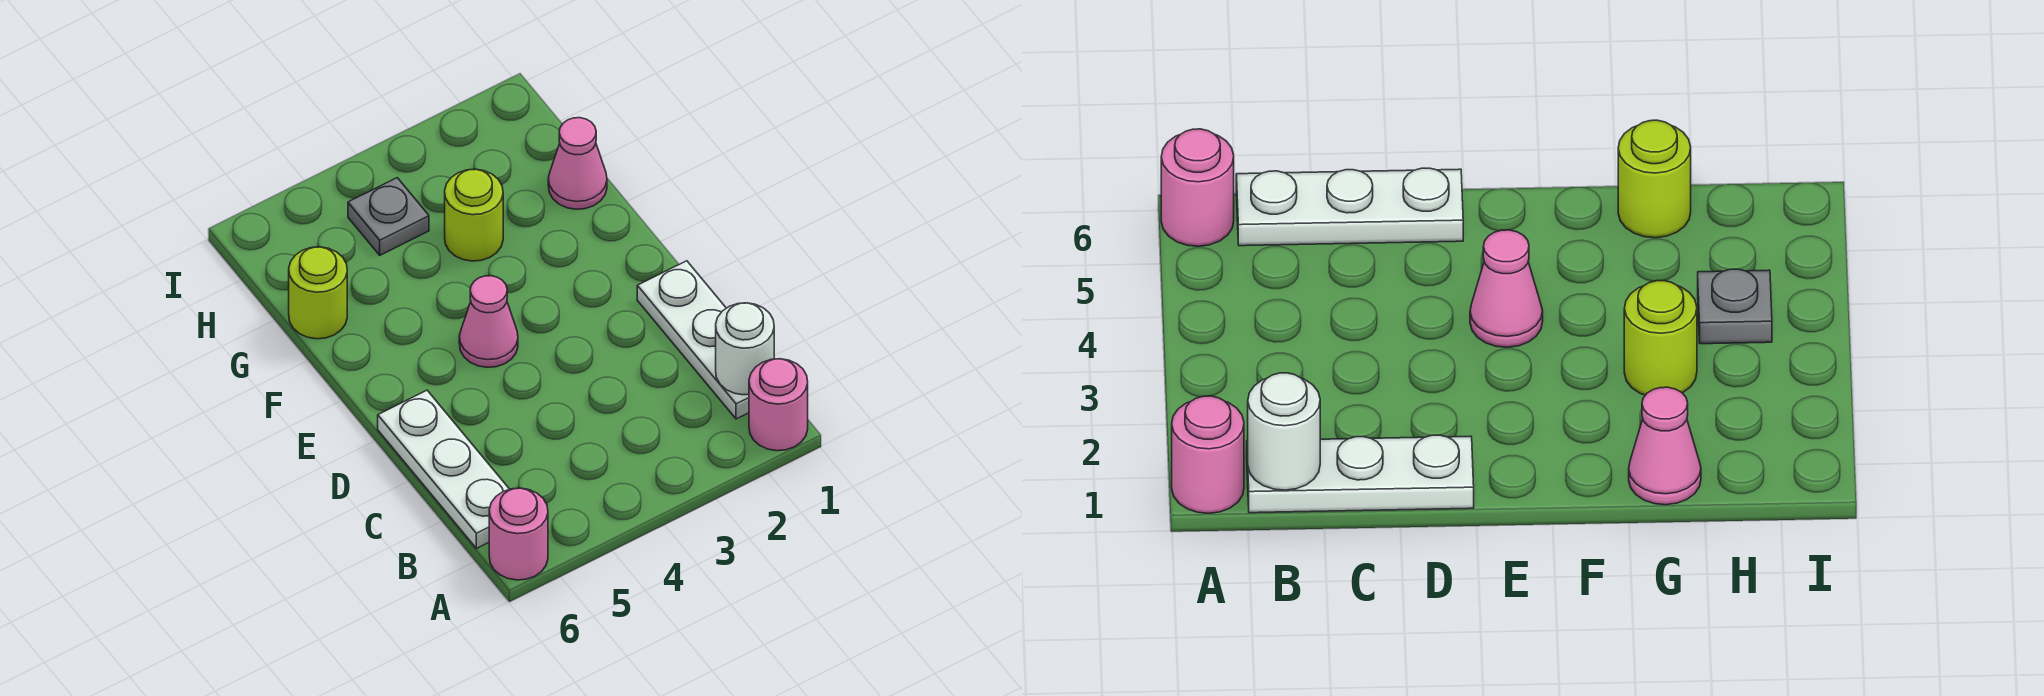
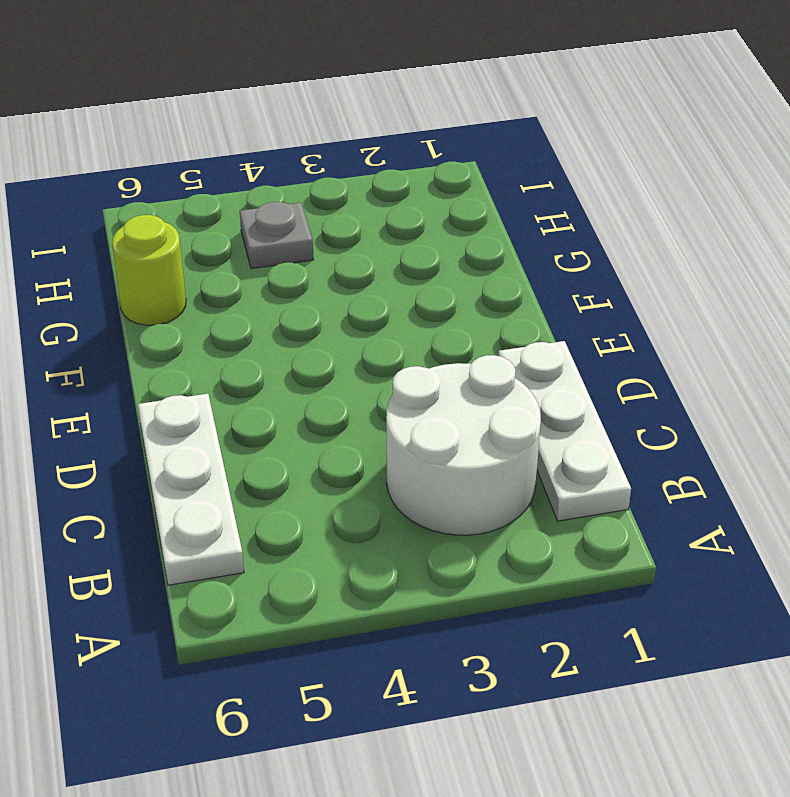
white round brick B2:C3 level 1 -> none
none -> pink round brick A1 level 1
none -> pink round brick A6 level 1

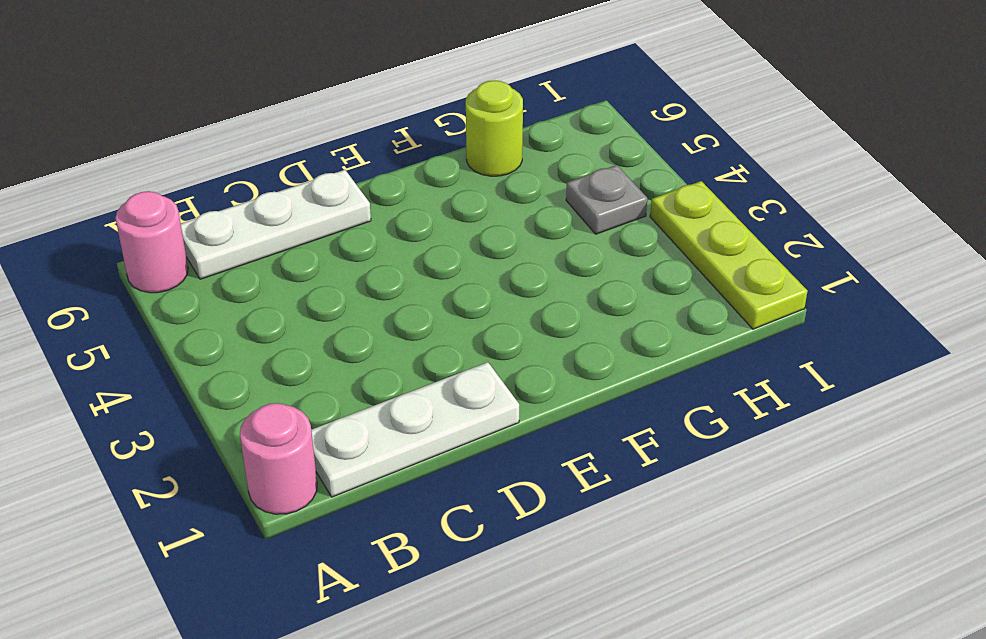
lime plate I1:I3 level 1 -> none
none -> pink cone E4 level 1
none -> pink cone G1 level 1

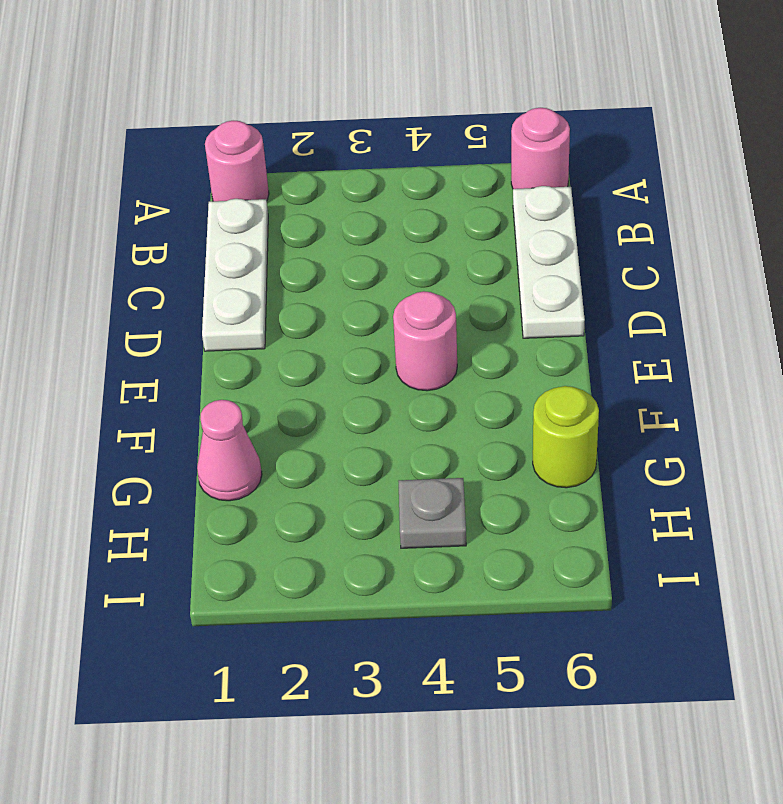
pink round brick E4 level 1 -> pink cone E4 level 1
none -> lime round brick G3 level 1
none -> white round brick B1 level 2

